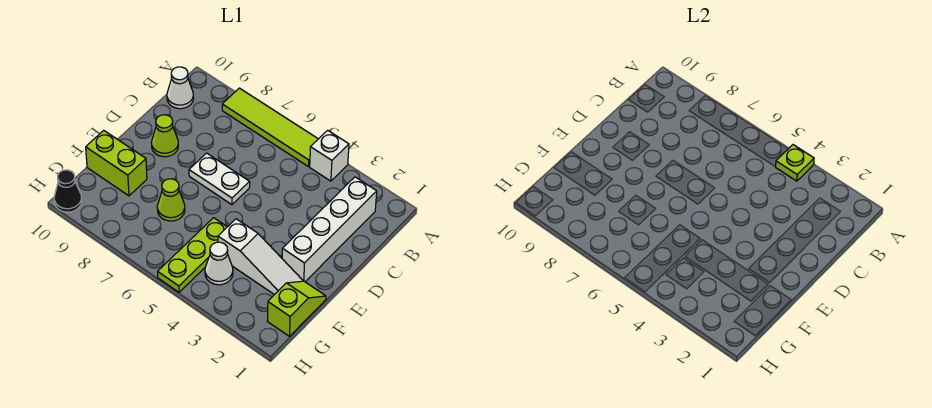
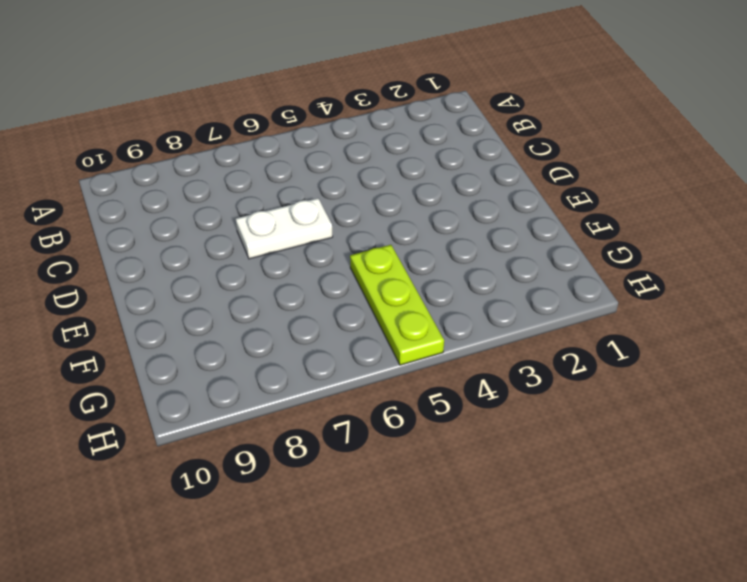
none -> white brick A4 level 1
none -> lime tile A5:A8 level 1
none -> white brick B2:E2 level 1

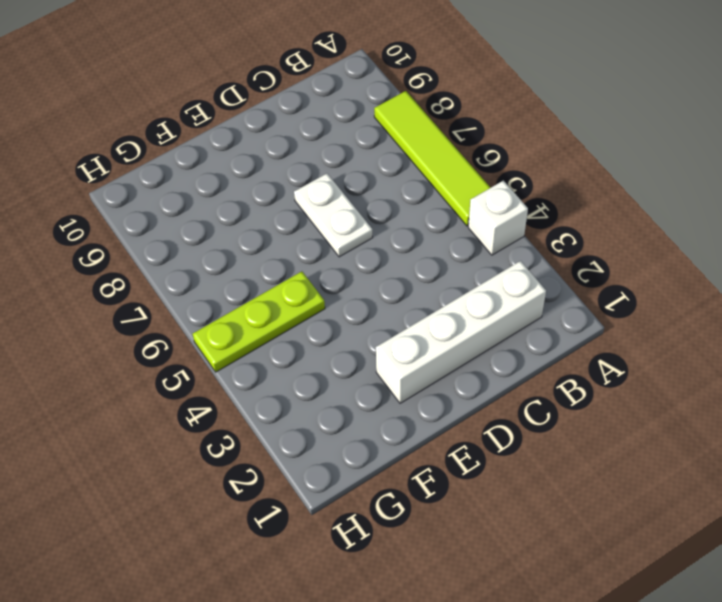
none -> white cone B10 level 1
none -> lime cone D9 level 1
none -> lime slope F1:G1 level 1 top G

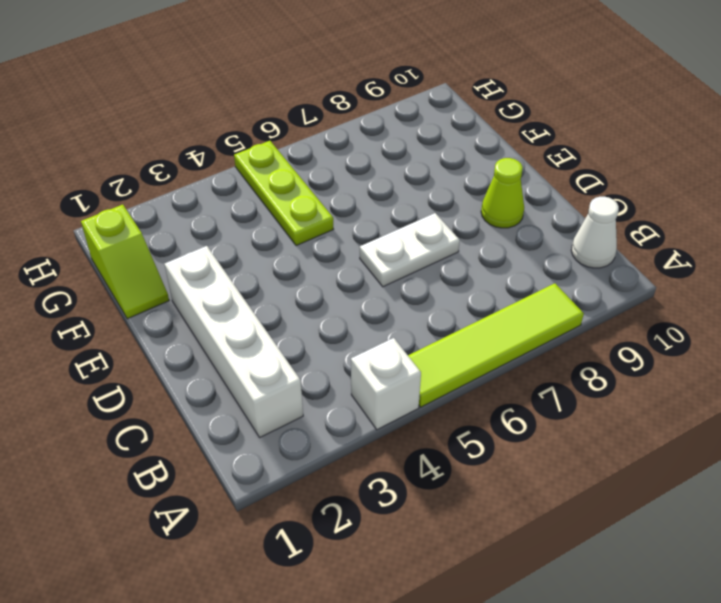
none -> white slope F2:F4 level 1 top 4
none -> lime cone F7 level 1
none -> lime brick F9:F10 level 1

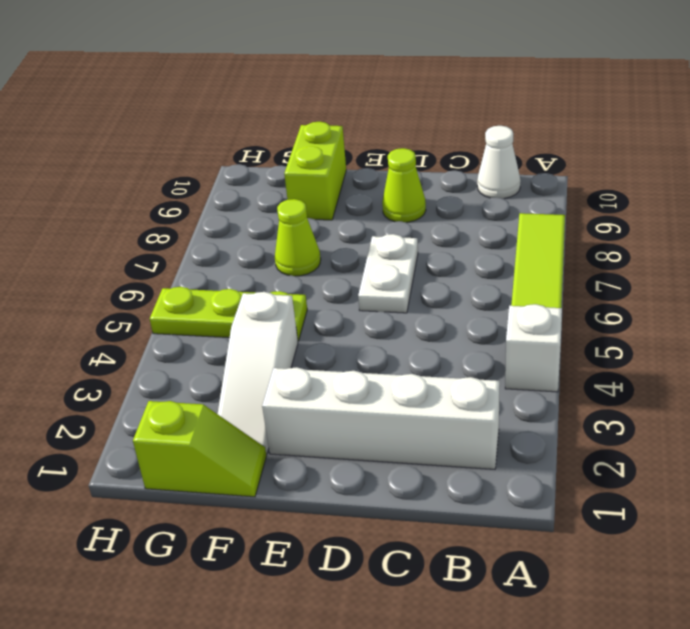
none -> white cone G4 level 1
none -> black cone H10 level 1
none -> lime plate A4 level 2

